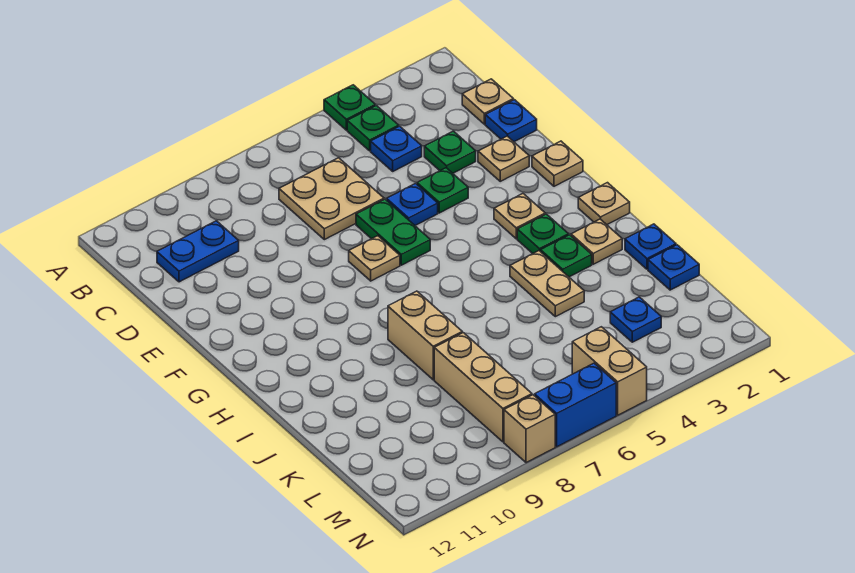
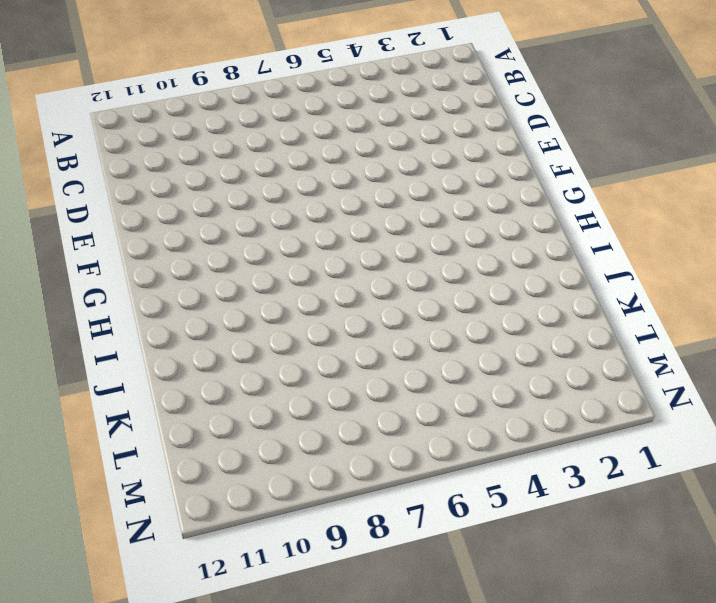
none -> green plate A4 level 1
none -> green plate B4 level 1
none -> tan plate C1 level 1

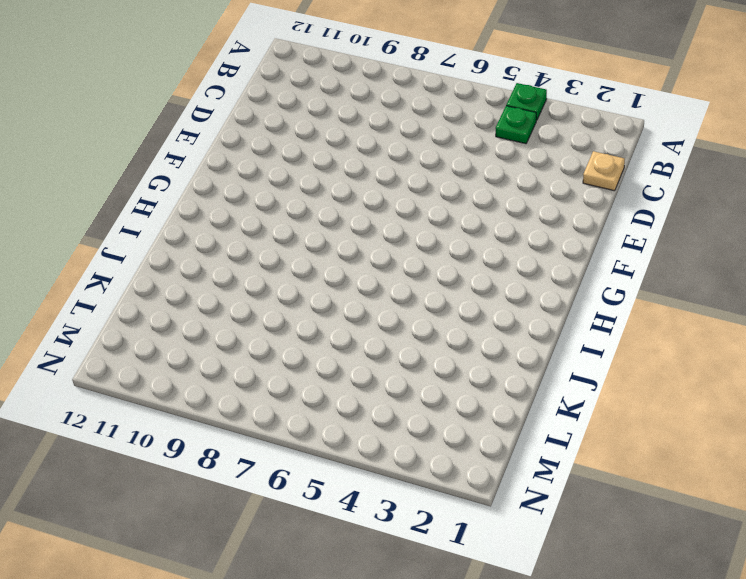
none -> blue plate C4 level 1
none -> tan plate C6:D7 level 1
none -> blue plate C10:C11 level 1

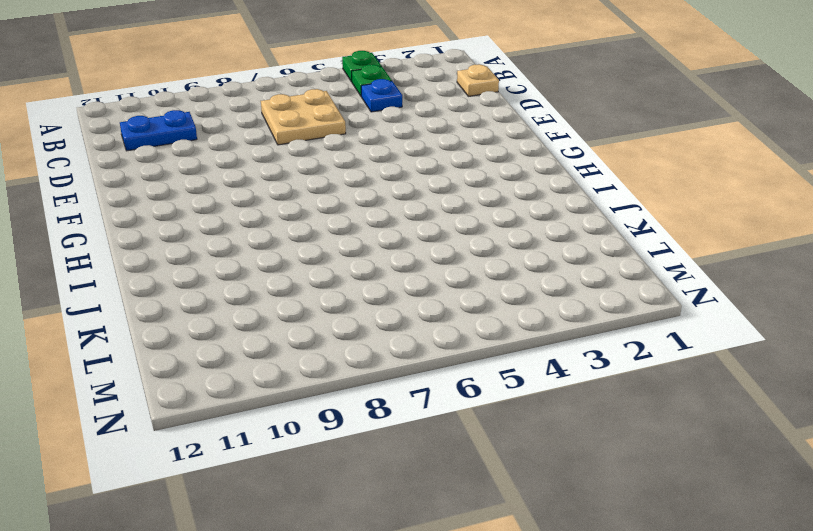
none -> blue plate D1 level 1
none -> green plate D3 level 1
none -> tan plate E2 level 1

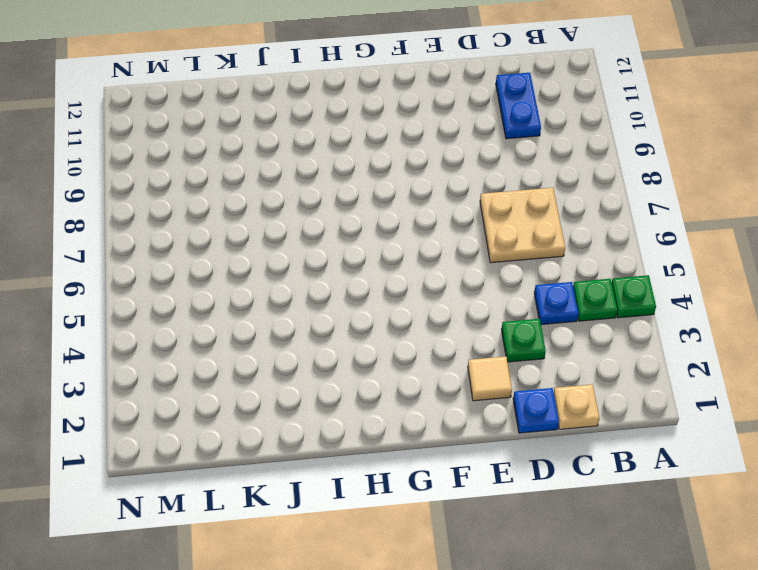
tan tile E2 level 1 -> tan plate E2 level 1
none -> green plate E4 level 1
none -> blue plate E5 level 1
none -> green plate E6:F6 level 1

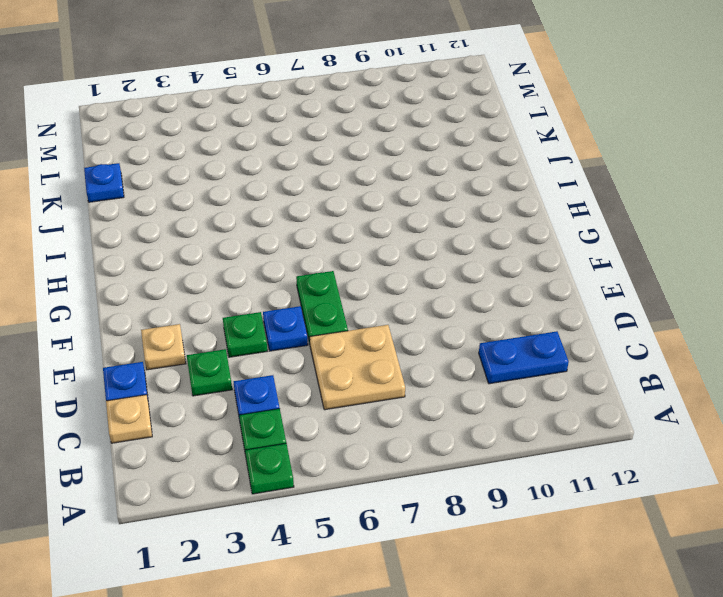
none -> tan plate F1 level 1
none -> tan plate F7 level 1
none -> tan plate G3 level 1

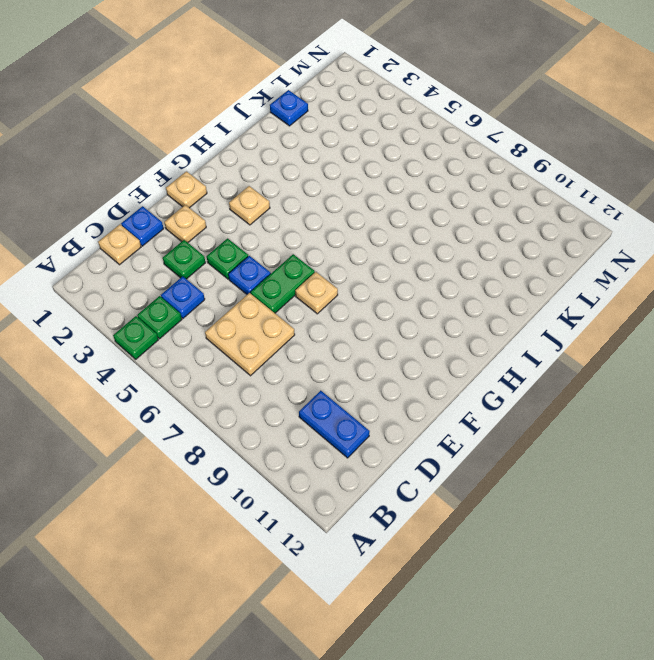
none -> tan plate H1 level 1
none -> green plate H3 level 1
none -> tan plate I2 level 1

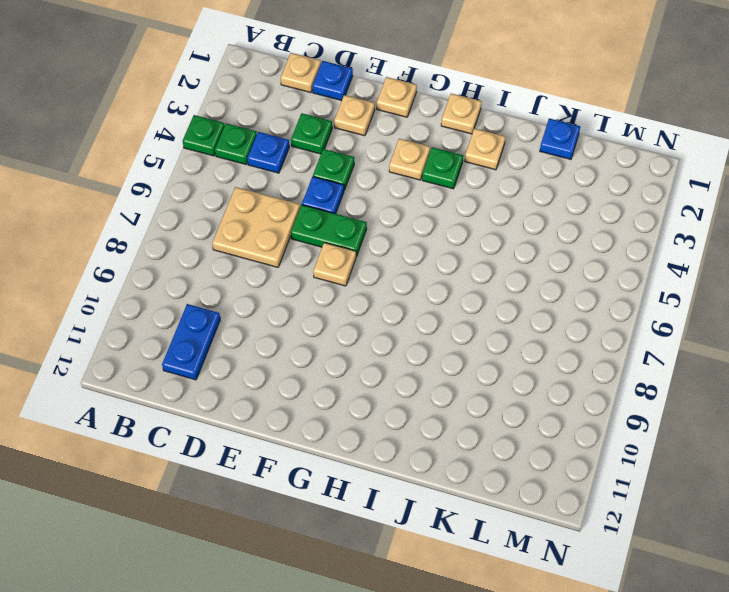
none -> green plate I3 level 1
none -> tan plate I4:J4 level 1
none -> tan brick I8:J8 level 1

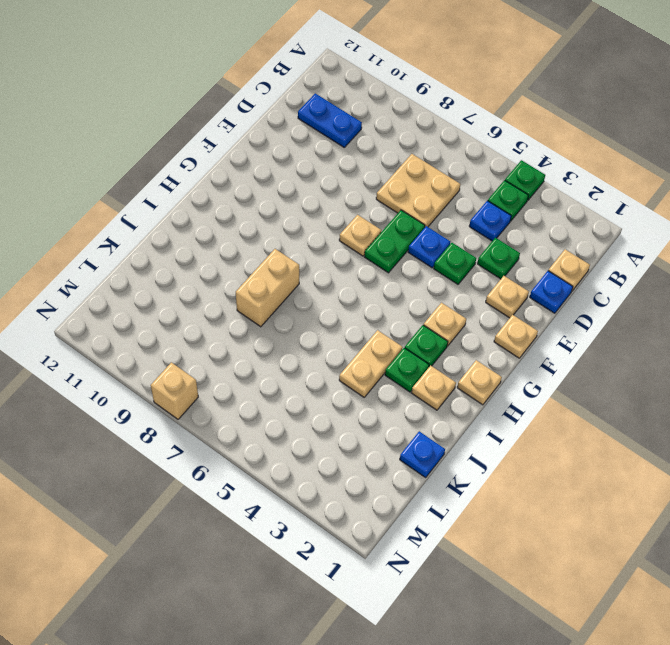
none -> blue plate J1 level 1
none -> tan brick K8:M8 level 1
none -> blue plate L3 level 1

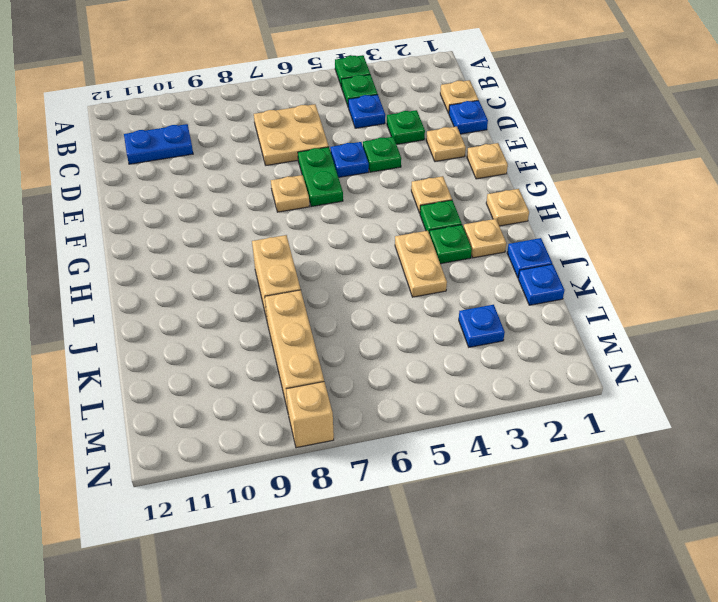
none -> tan brick M5:N5 level 1
none -> blue brick N6:N7 level 1

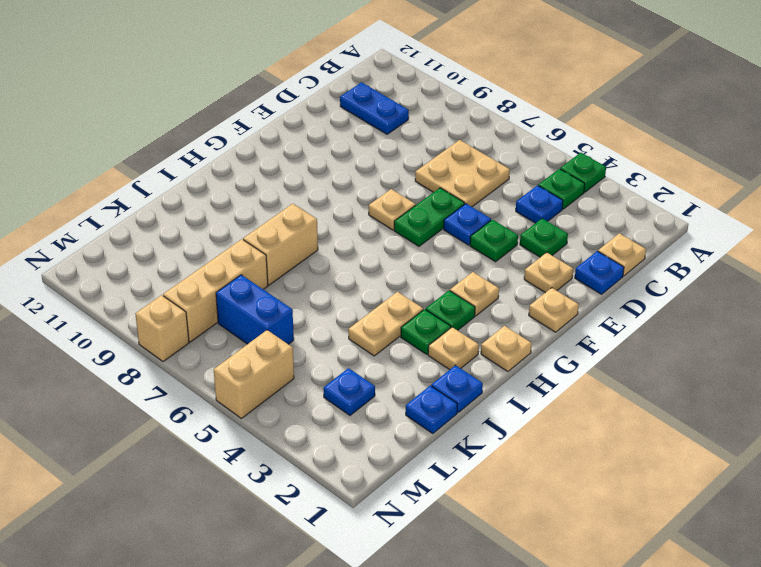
blue brick L6:L7 level 1 -> blue brick N6:N7 level 1

